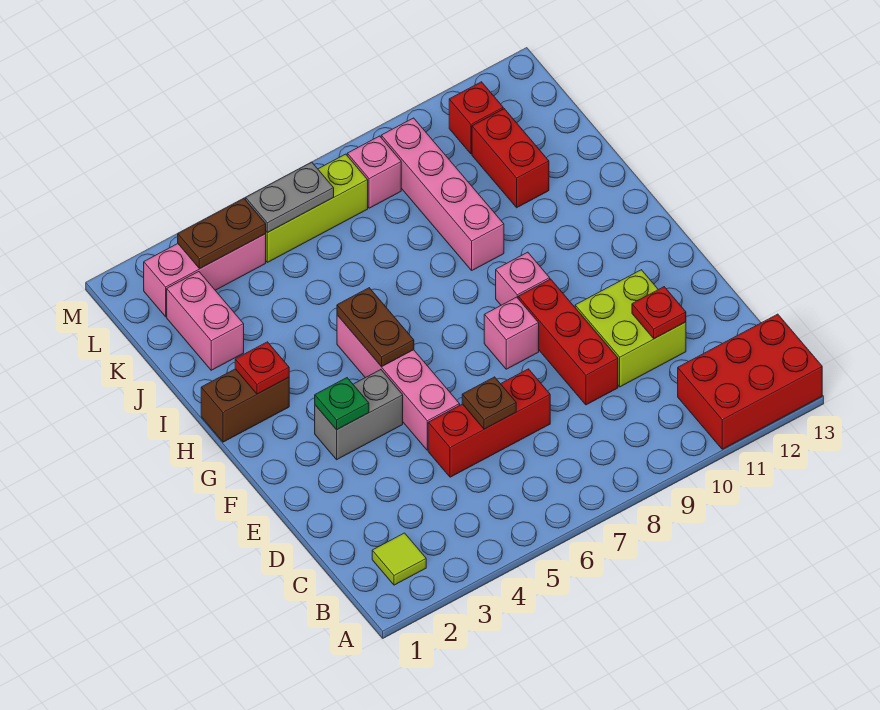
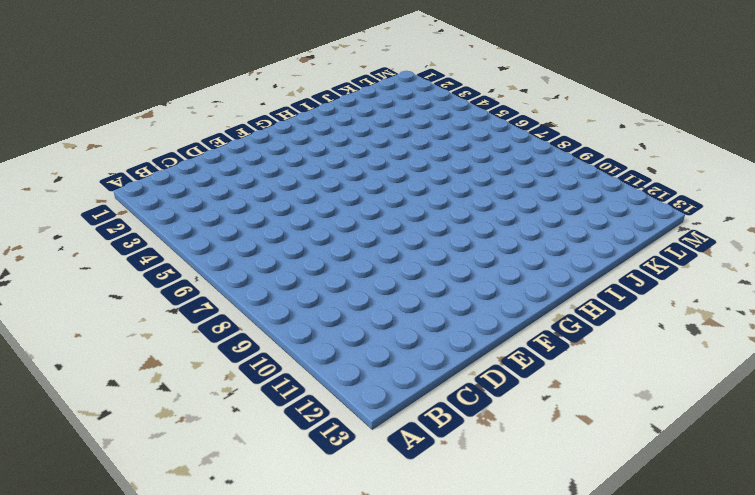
none -> red brick A11:B13 level 1
none -> lime tile B2 level 1
none -> red brick D5:D7 level 1

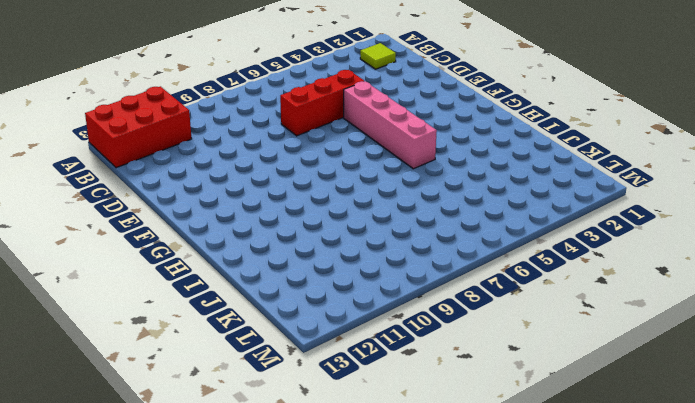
none -> red brick D9:F9 level 1
none -> lime brick D10:E11 level 1
none -> grey brick F3:F4 level 1

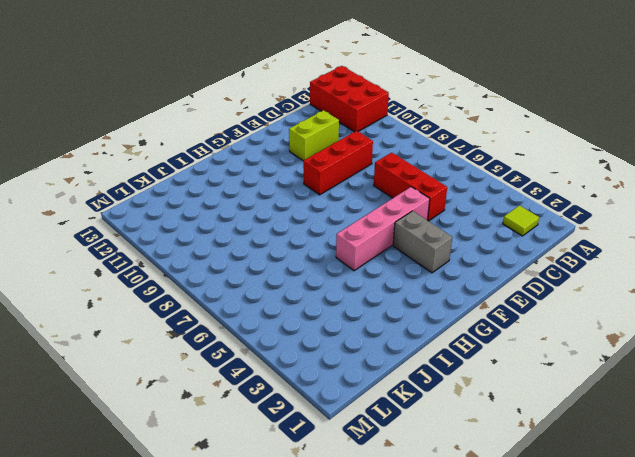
lime brick D11:E11 level 1 -> lime brick D10:E11 level 1
none -> pink brick F8 level 1
none -> pink brick G9 level 1
none -> brown brick H1:H2 level 1

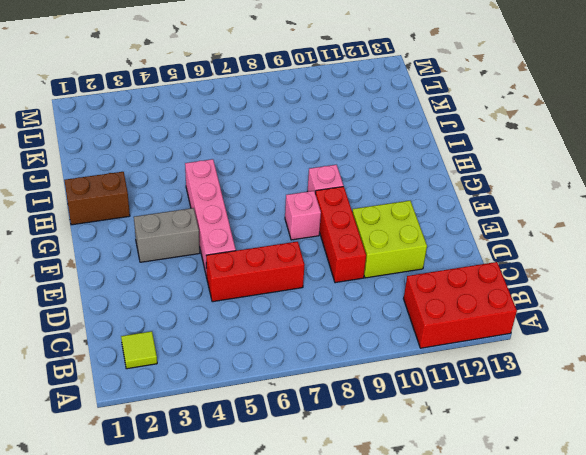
none -> pink brick I9:L9 level 1
none -> pink brick J2:K2 level 1
none -> red brick J11:K11 level 1

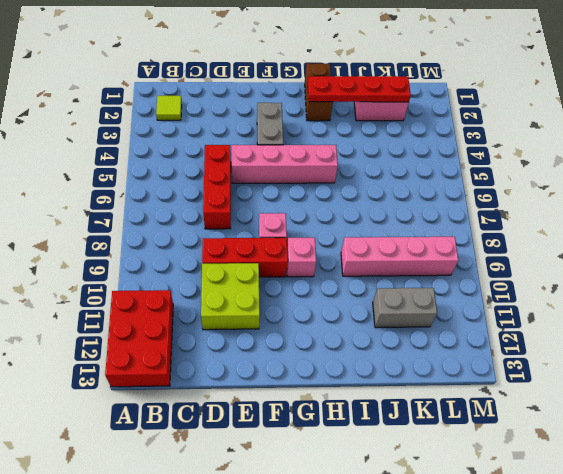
red plate H2:K2 level 2 -> red plate H2 level 2
grey brick J11:K11 level 1 -> red brick J11:K11 level 1
none -> pink brick L2:L4 level 1
none -> lime brick L5:L7 level 1
none -> pink brick L8 level 1

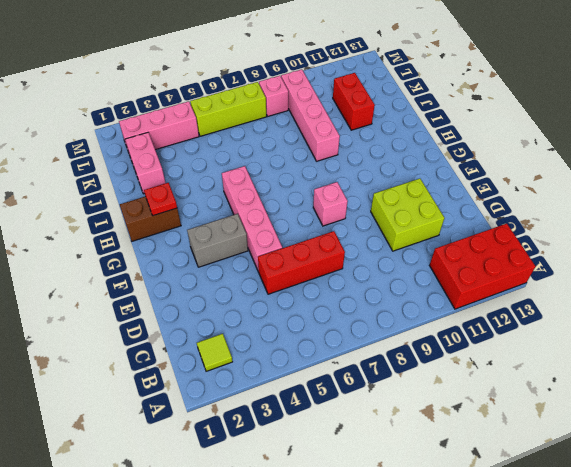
none -> red brick D9:F9 level 1
none -> pink brick G9 level 1
none -> red brick L11 level 1

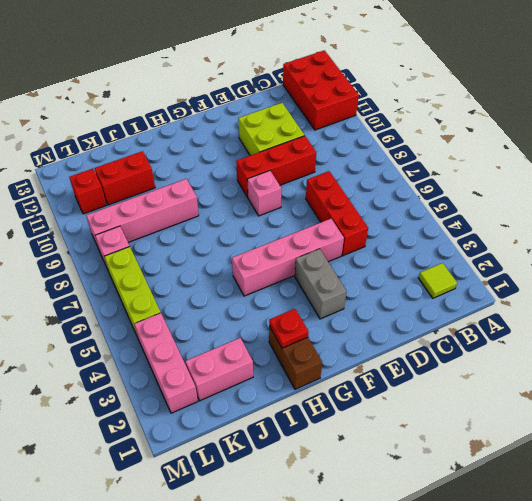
none -> pink brick G9 level 1
none -> brown plate D6 level 2
none -> red plate D11 level 2

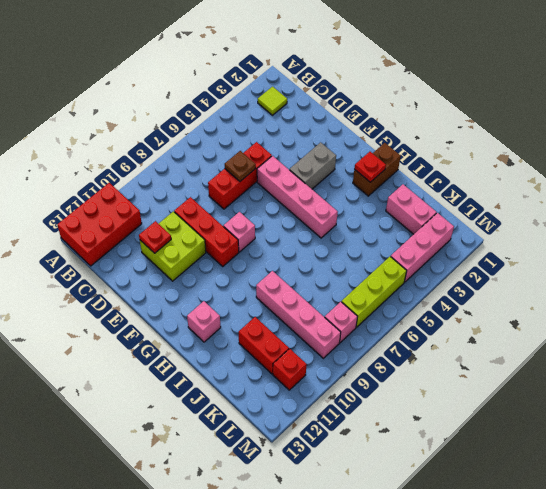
pink brick H12 level 1 -> pink brick G9 level 1
none -> green plate F3 level 2
none -> brown plate G5:H5 level 2
none -> brown plate L3:L4 level 2

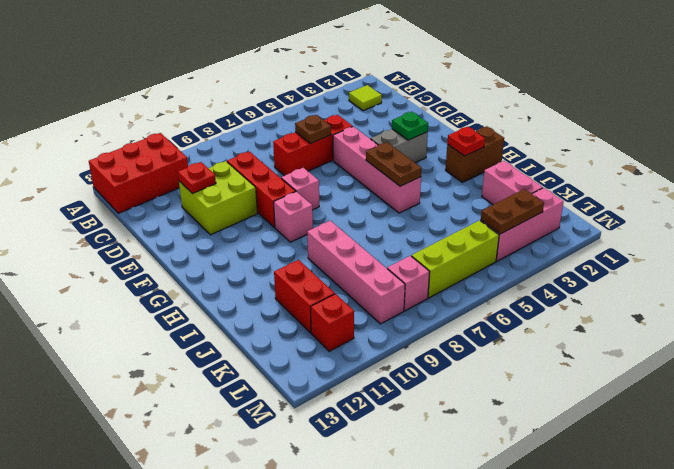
none -> grey plate L5:L6 level 2

